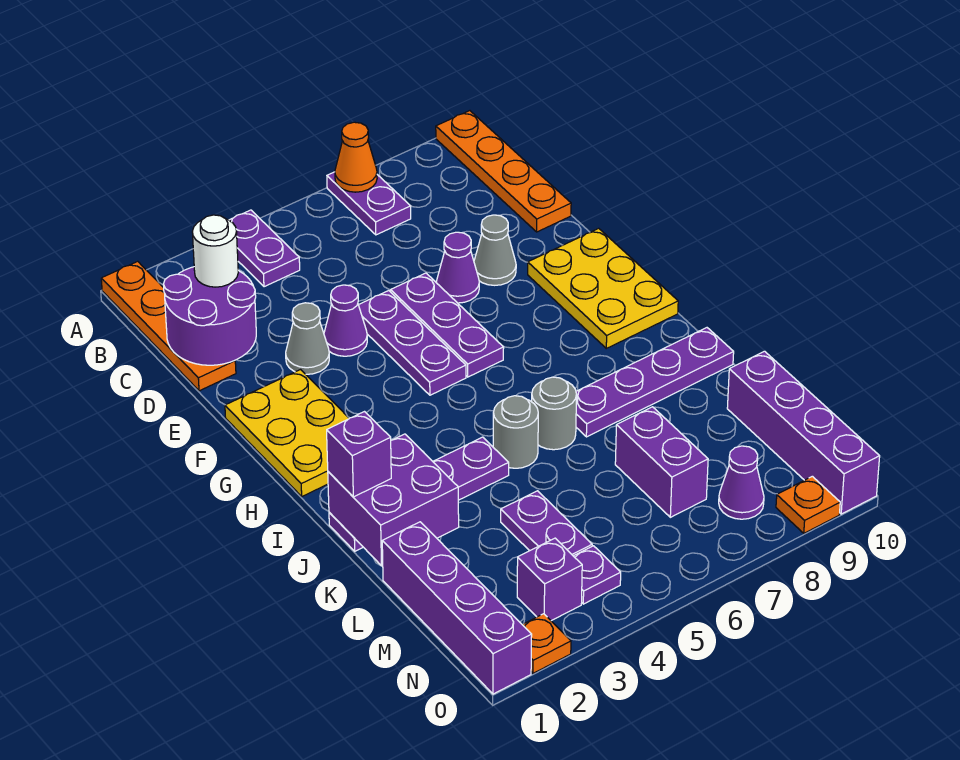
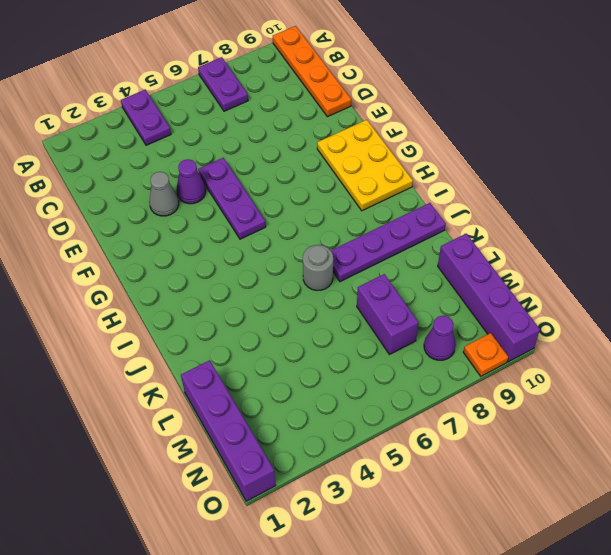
none -> orange plate A1:D1 level 1
none -> purple plate E6:G6 level 1
none -> purple cone E7 level 1
none -> grey cone E8 level 1

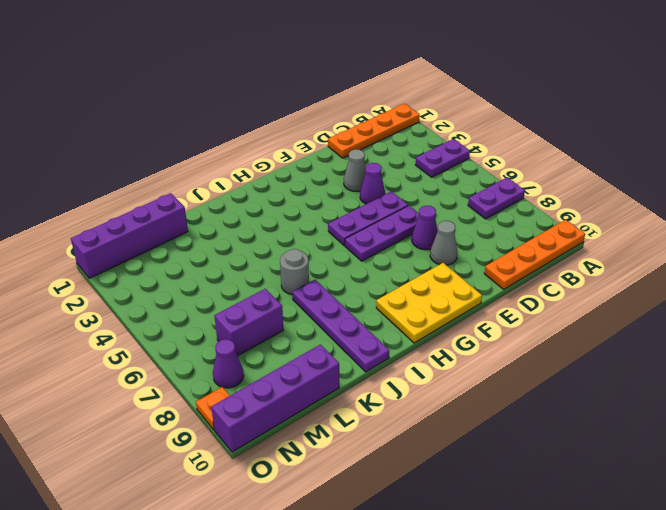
none -> yellow plate F1:H2 level 1
none -> purple plate J1:J4 level 1
none -> grey round brick J5 level 1
none -> purple plate L4:M4 level 1

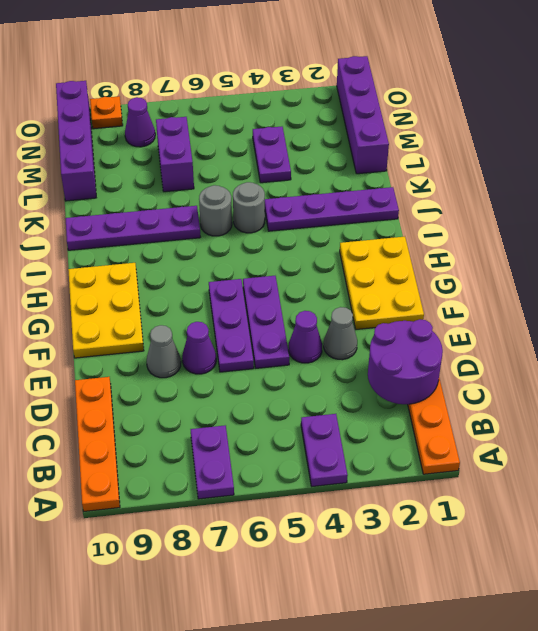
none -> purple brick N3 level 1
none -> purple plate N4 level 1
none -> orange plate O2 level 1
none -> orange cone A7 level 2

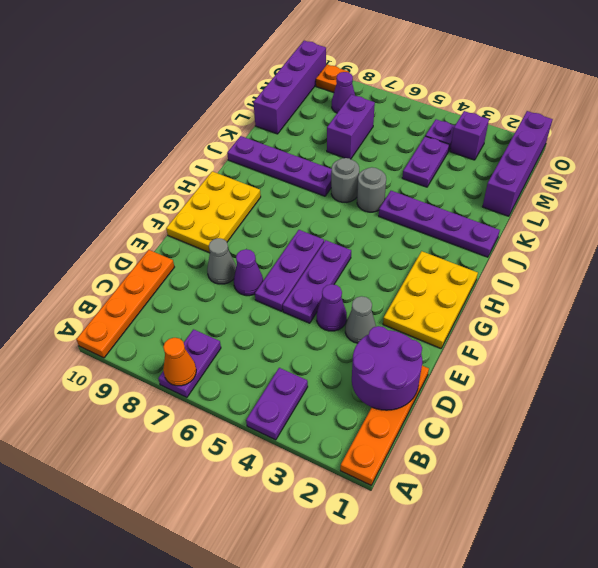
none -> orange plate O2 level 1
none -> purple brick J1:K2 level 2
none -> white round brick C2 level 3
none -> purple brick J1 level 3

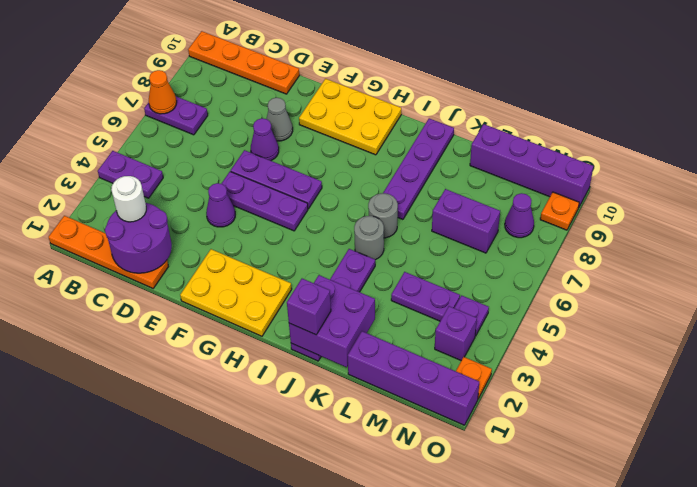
none -> grey cone E3 level 1

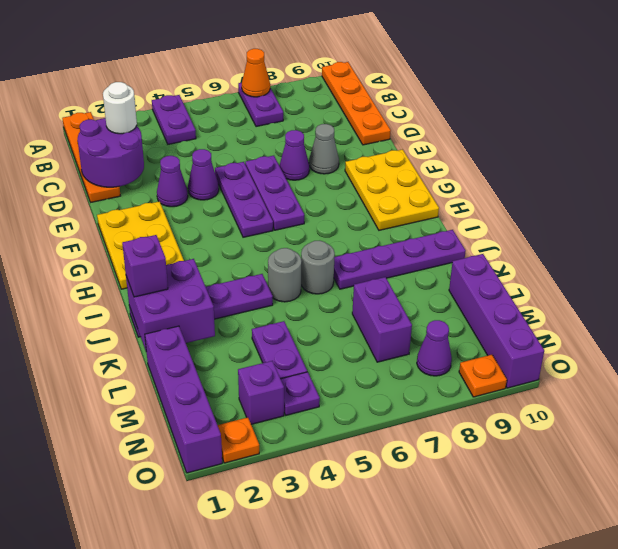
purple cone E3 level 1 -> grey cone E3 level 1

